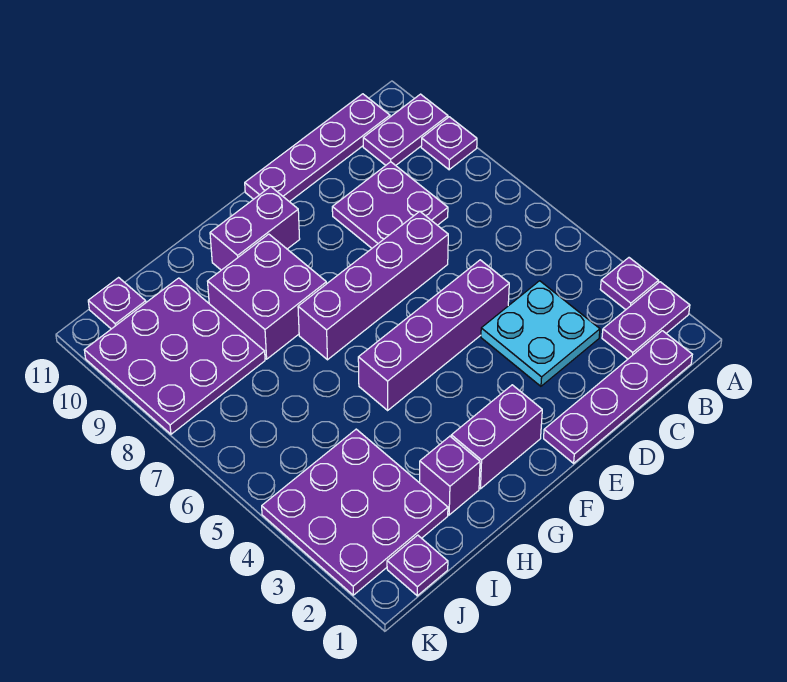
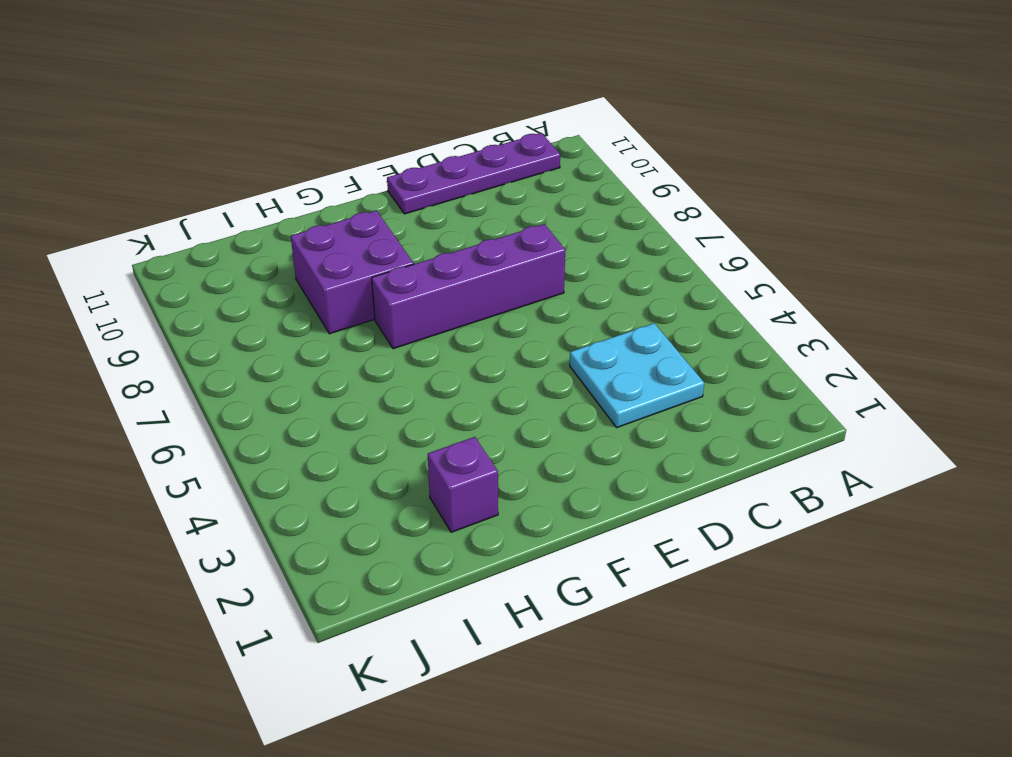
none -> purple plate A2:B2 level 1
none -> purple plate A3 level 1
none -> purple plate A9 level 1

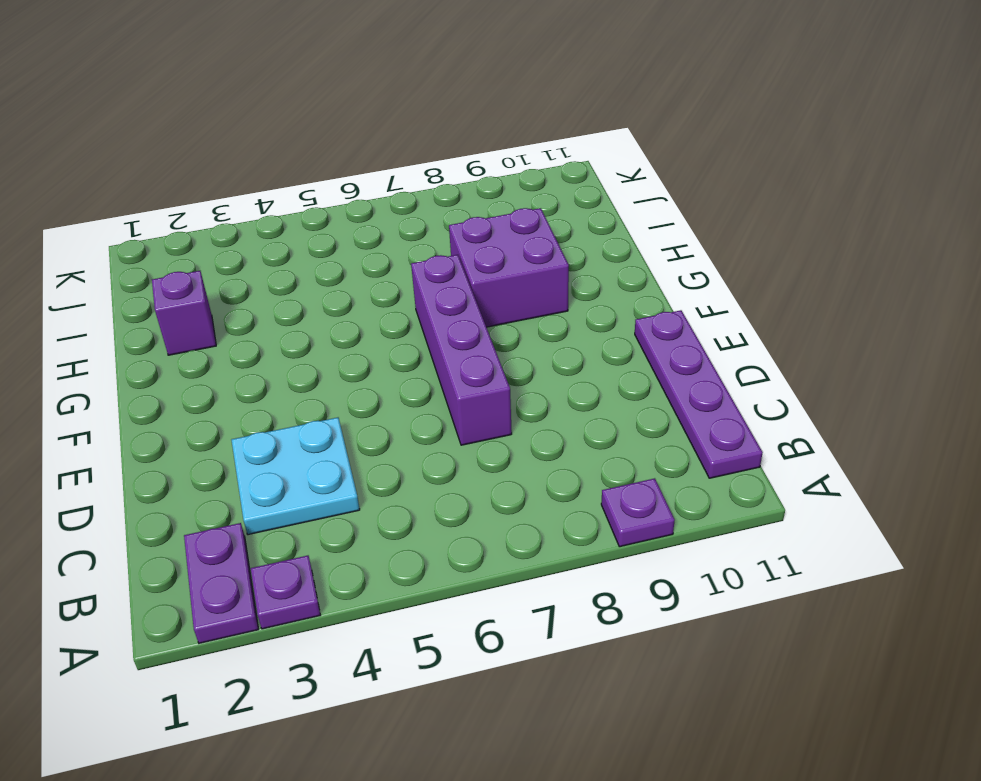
none -> purple plate A10:B10 level 1
none -> purple plate B1:E1 level 1
none -> purple plate C8:D9 level 1

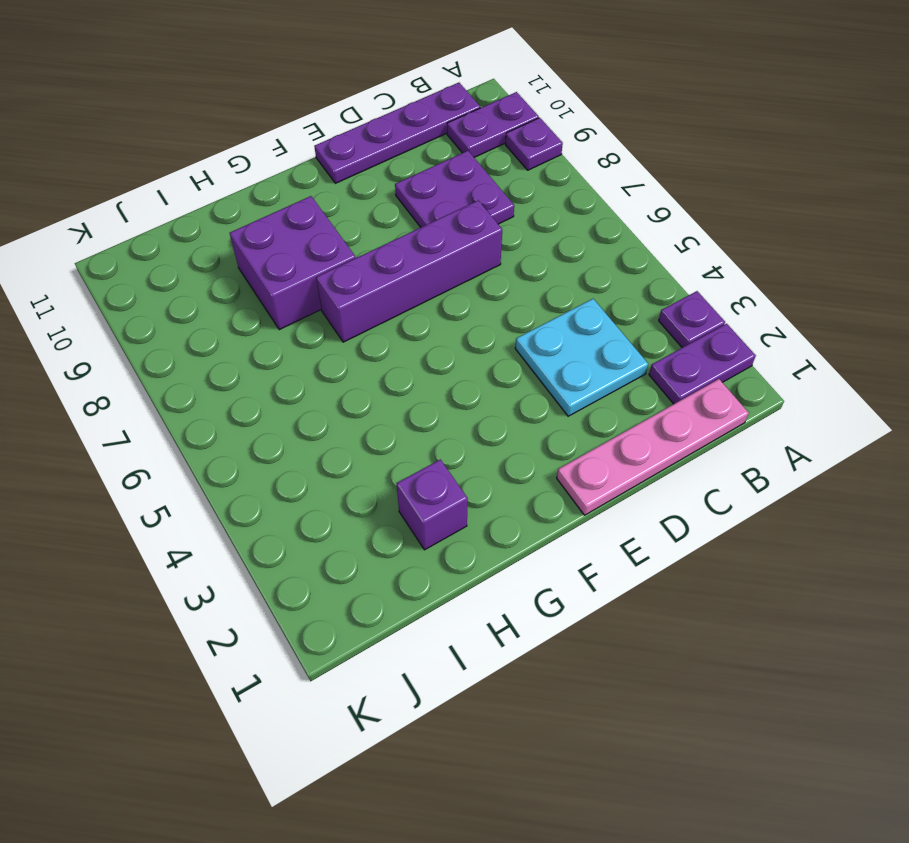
pink plate B1:E1 level 1 -> purple plate B1:E1 level 1
none -> purple brick D5:G5 level 1
none -> purple brick F2:G2 level 1
none -> purple brick F10:G10 level 1

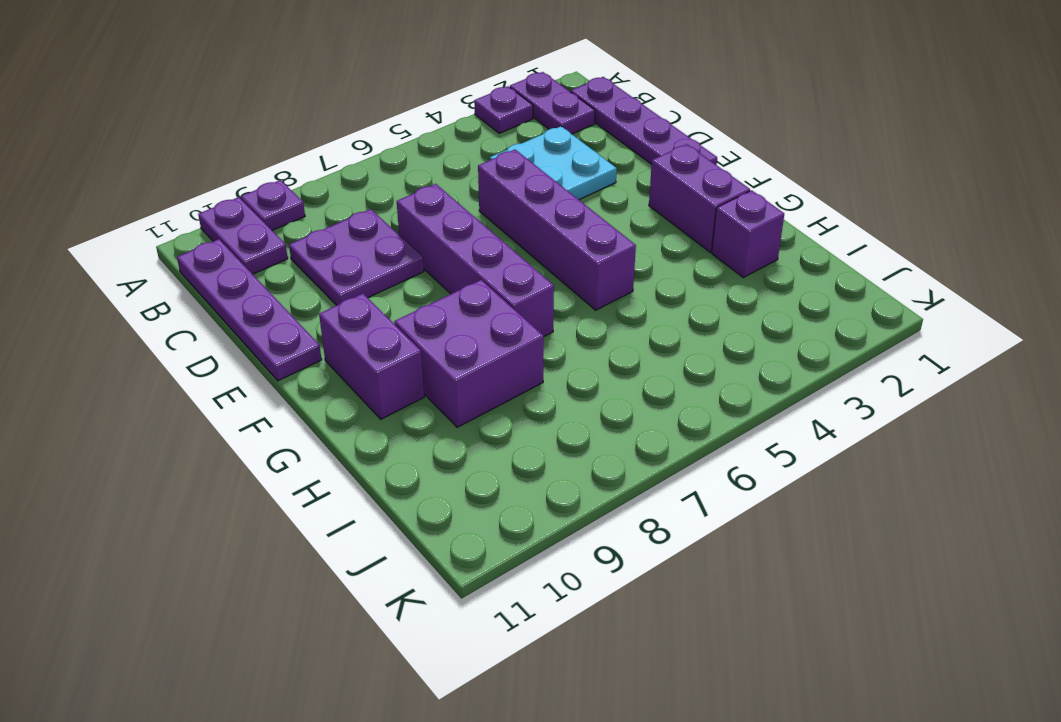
none -> purple plate I2:K4 level 1
none -> purple plate I8:K10 level 1
none -> purple plate J1 level 1

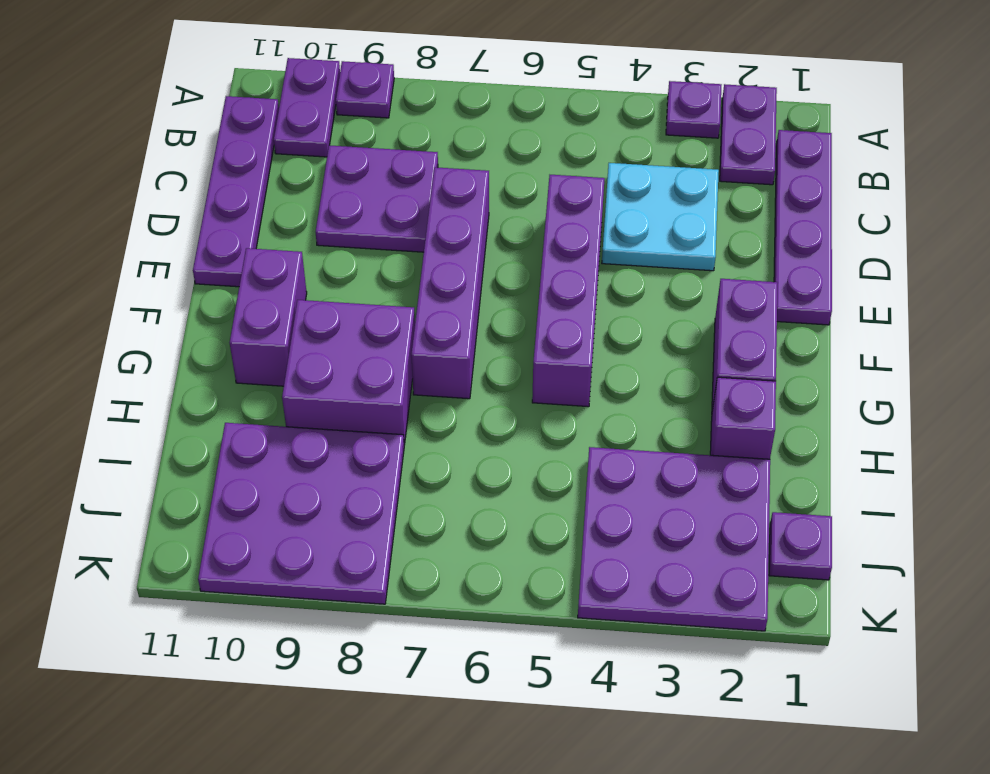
none -> purple plate J11 level 1

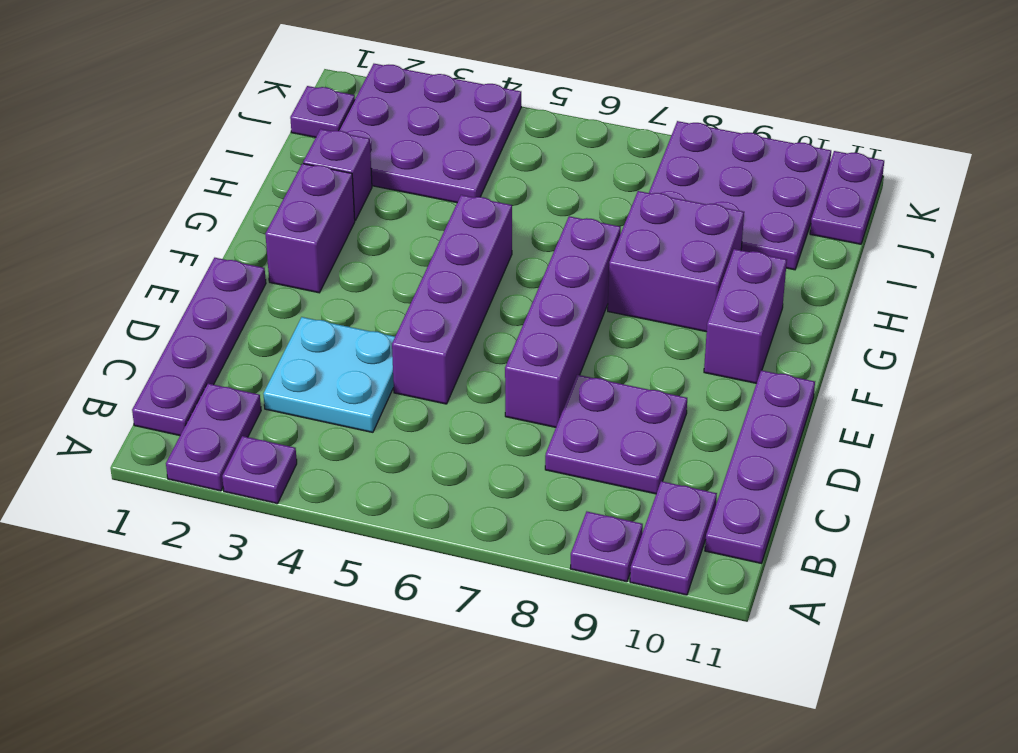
purple plate J11:K11 level 1 -> purple plate J11 level 1

